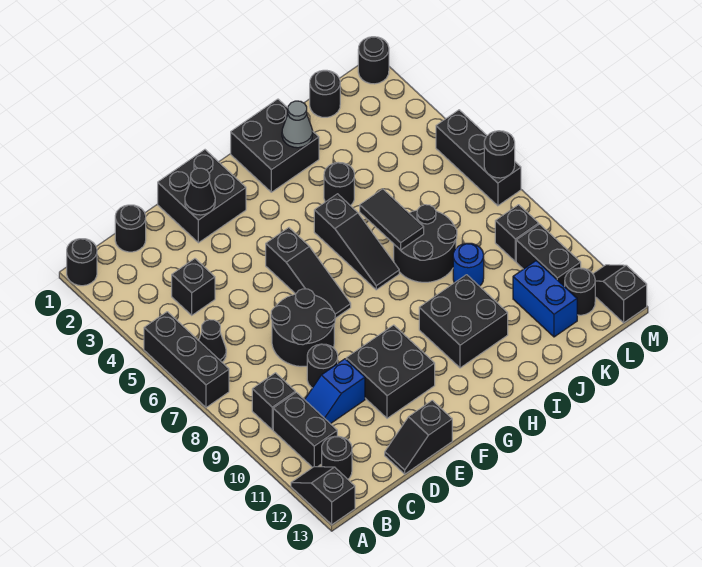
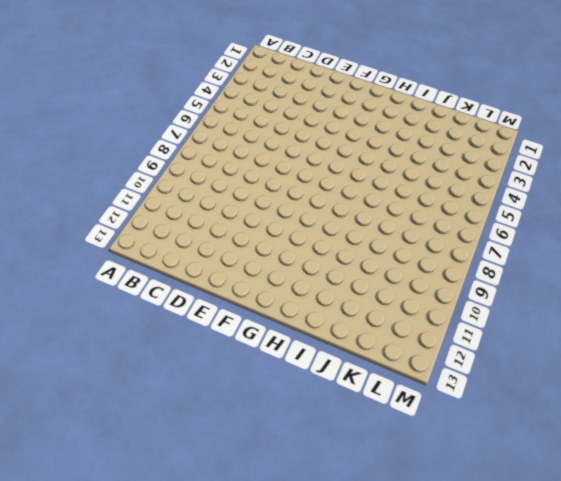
none -> black round brick A1 level 1
none -> black brick A5:A7 level 1
none -> black slope A12:A13 level 1 top 13
none -> black cone B6 level 1

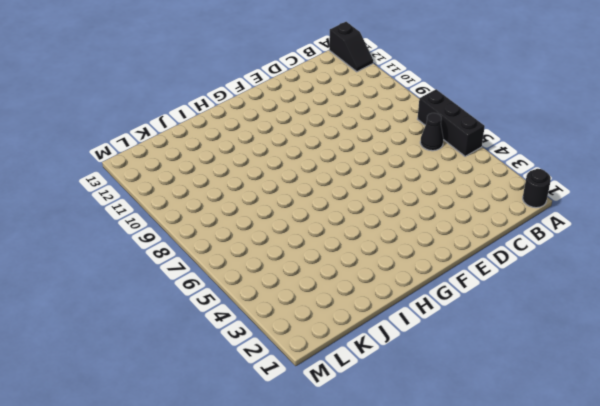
none -> black brick B9 level 1
none -> black brick B10:B11 level 1
none -> black round brick B12 level 1
none -> black round brick C1 level 1

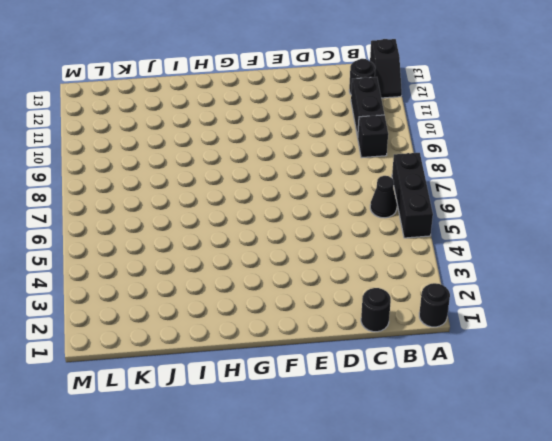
none -> black brick C4 level 1
none -> blue slope C10:D10 level 1 top D
none -> black round brick D7:E8 level 1
none -> black round brick D9 level 1

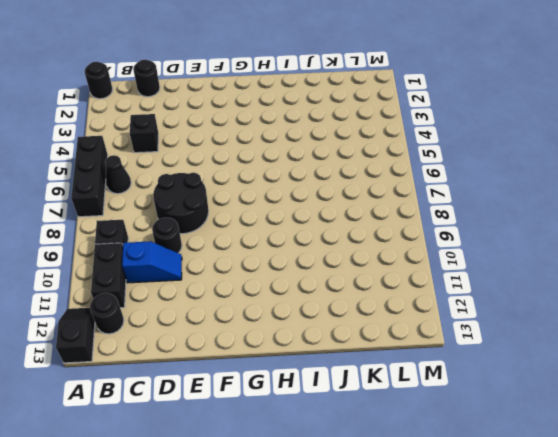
blue slope C10:D10 level 1 top C -> blue slope C10:D10 level 1 top D
none -> black slope D13:E13 level 1 top E
none -> black brick E1:F2 level 1
none -> black brick E10:F11 level 1
none -> black slope F5:F7 level 1 top 5

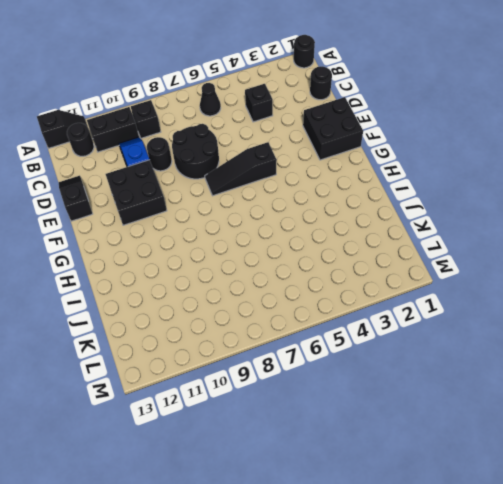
none -> black brick A5:A7 level 1
none -> black brick H1:I2 level 1
none -> black slope H5:H7 level 1 top 5
none -> black brick H10:I11 level 1

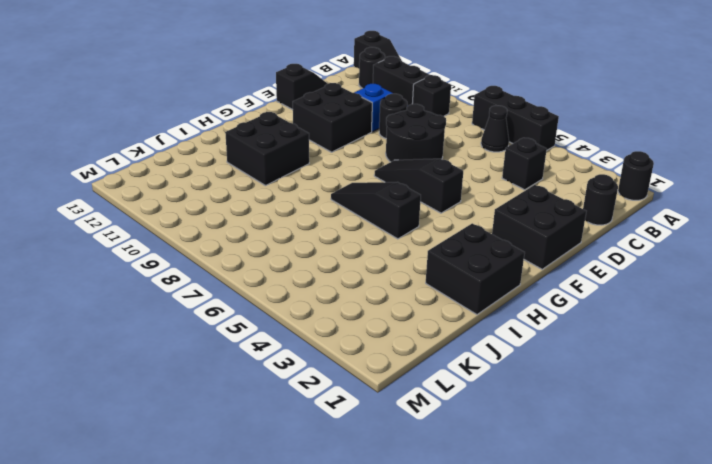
none -> black round brick I4 level 1
none -> black round brick I7:J8 level 1
none -> blue round brick J9 level 1
none -> black round brick K1 level 1

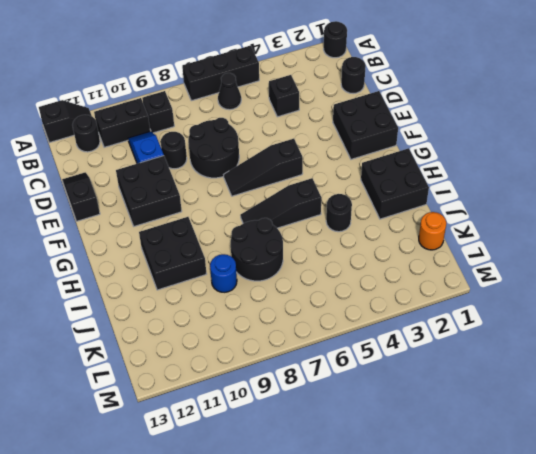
orange round brick K1 level 1 -> black round brick K1 level 1
none -> blue brick K11:K12 level 1
none -> black brick L9 level 1
none -> black brick L10:L11 level 1
none -> black round brick L12 level 1

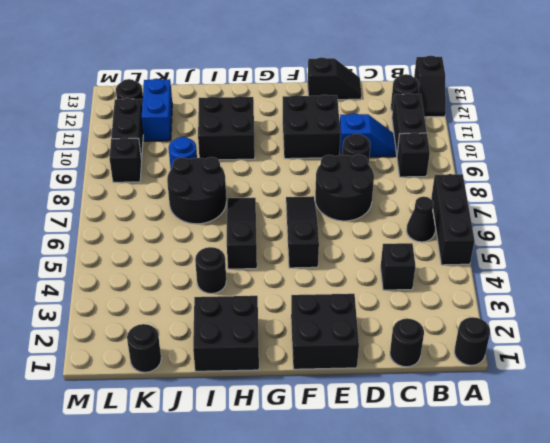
none -> black round brick M1 level 1
none -> black brick M5:M7 level 1
none -> black slope M12:M13 level 1 top 13
none -> black cone E2 level 2

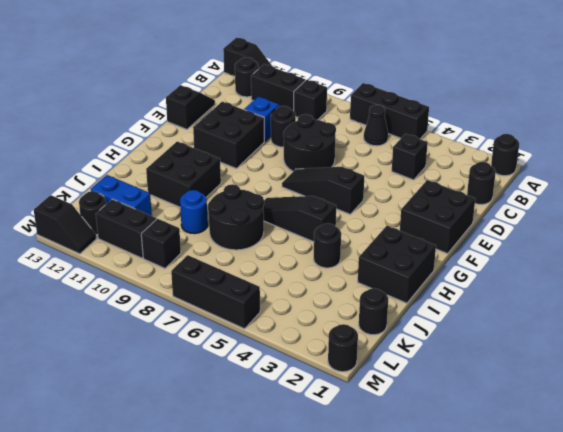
none -> black cone E2 level 2
none -> grey cone I2 level 2
none -> black tile I6:I7 level 2
none -> black round brick M7 level 2

